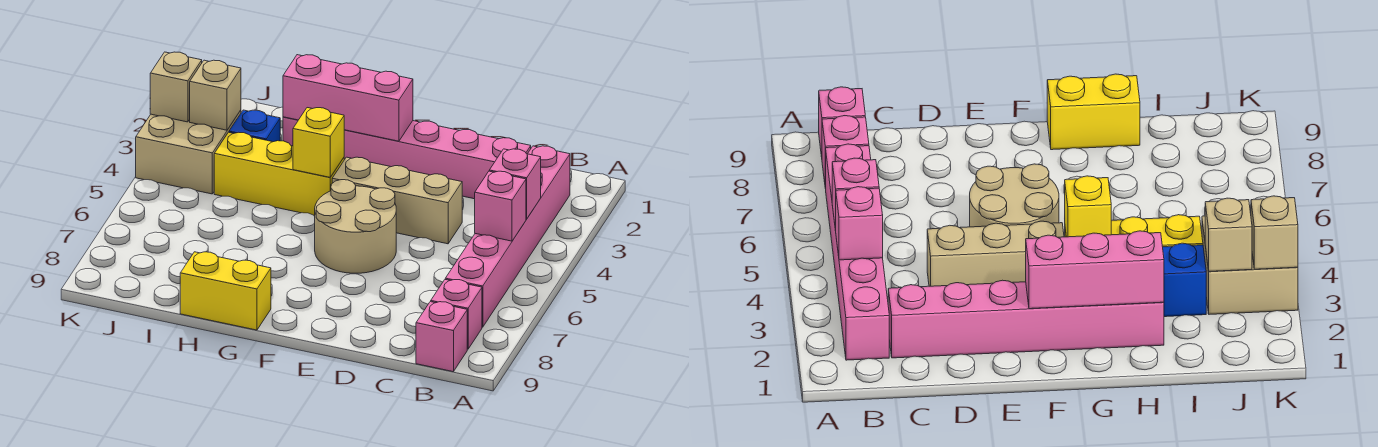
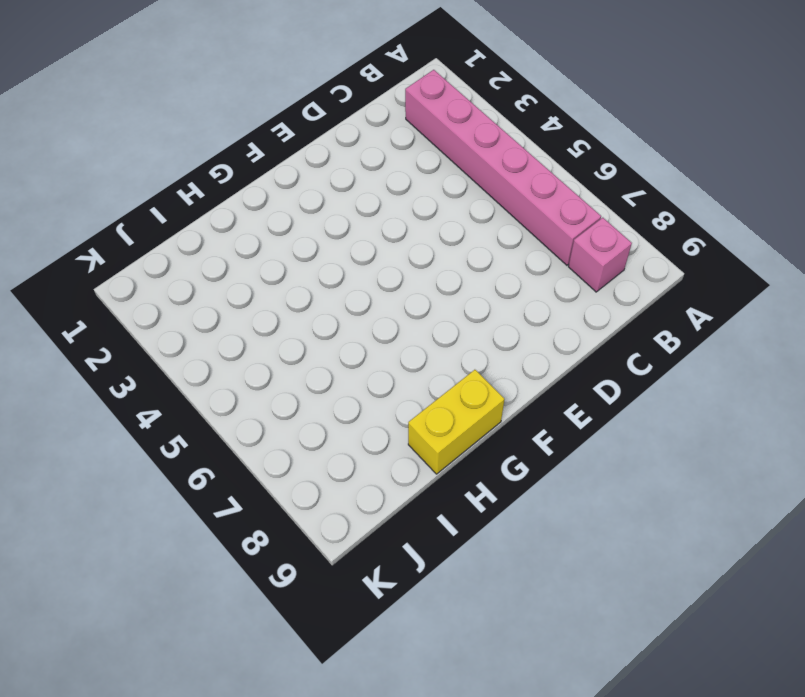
none -> pink brick B9 level 1
none -> pink brick C2:H2 level 1
none -> tan brick D4:F4 level 1

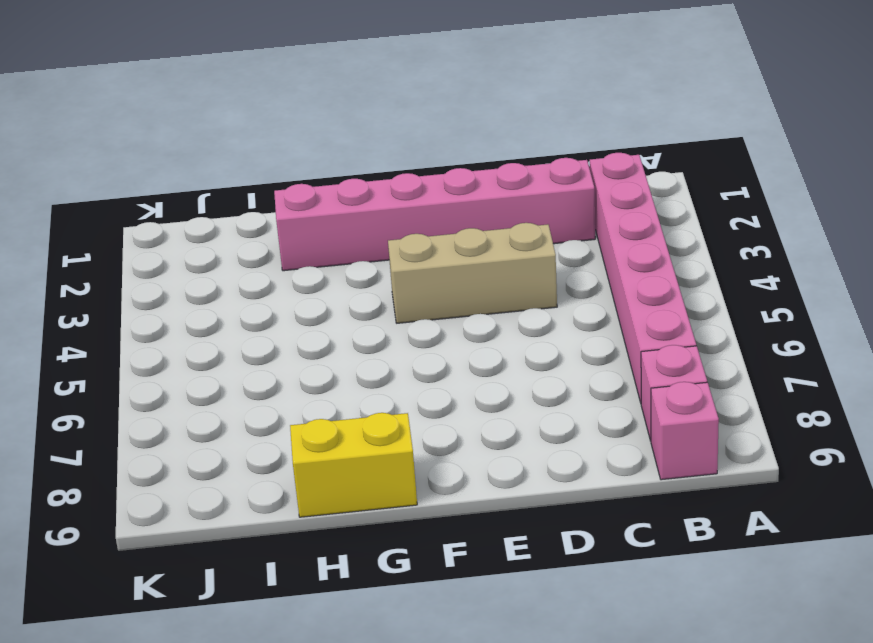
none -> tan round brick E5:F6 level 1
none -> yellow brick G4:I4 level 1
none -> blue brick I3 level 1

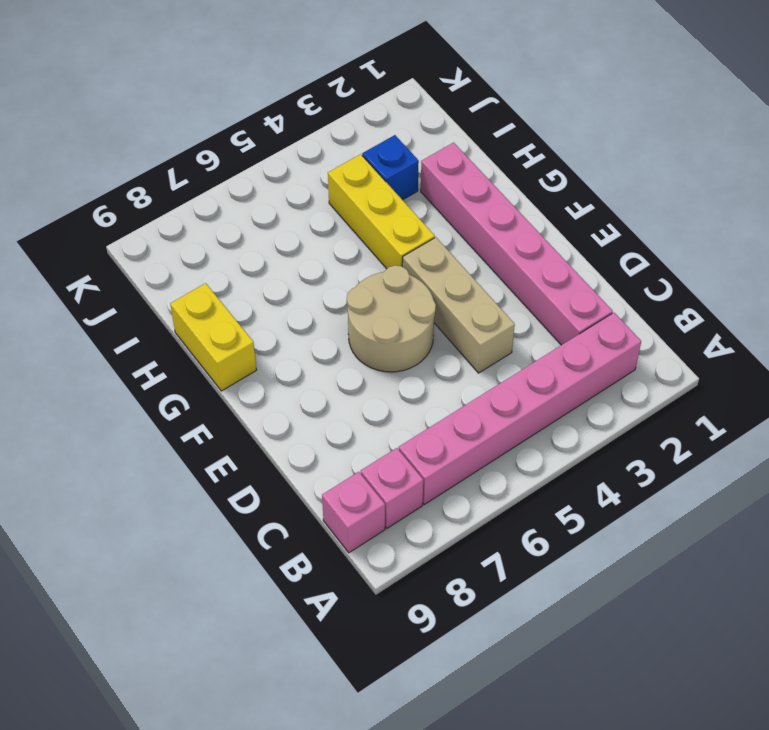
none -> tan brick J3:K4 level 1
none -> pink brick B4 level 2
none -> pink brick B5 level 2

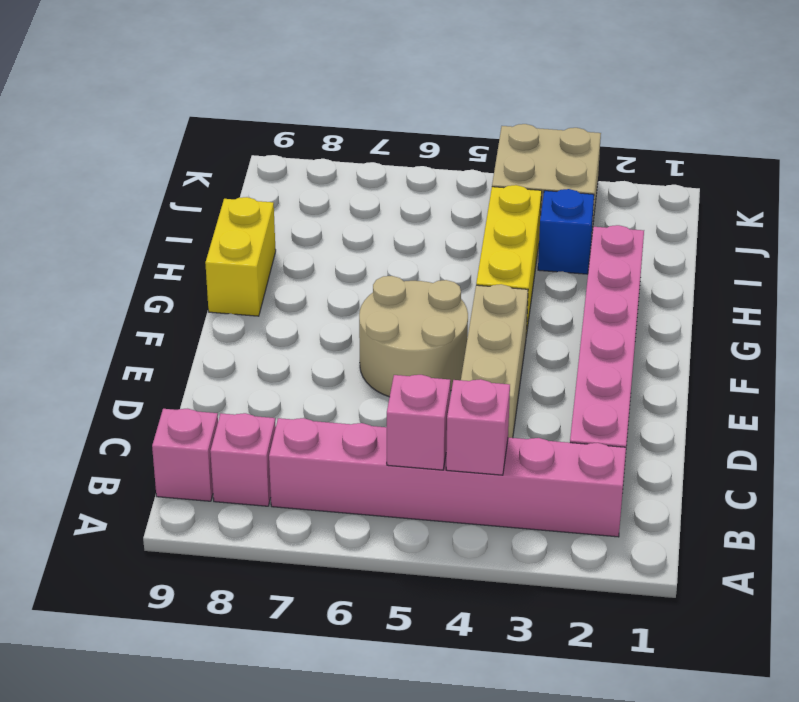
none -> pink brick F2:H2 level 2
none -> yellow brick G4 level 2
none -> tan brick J3 level 2

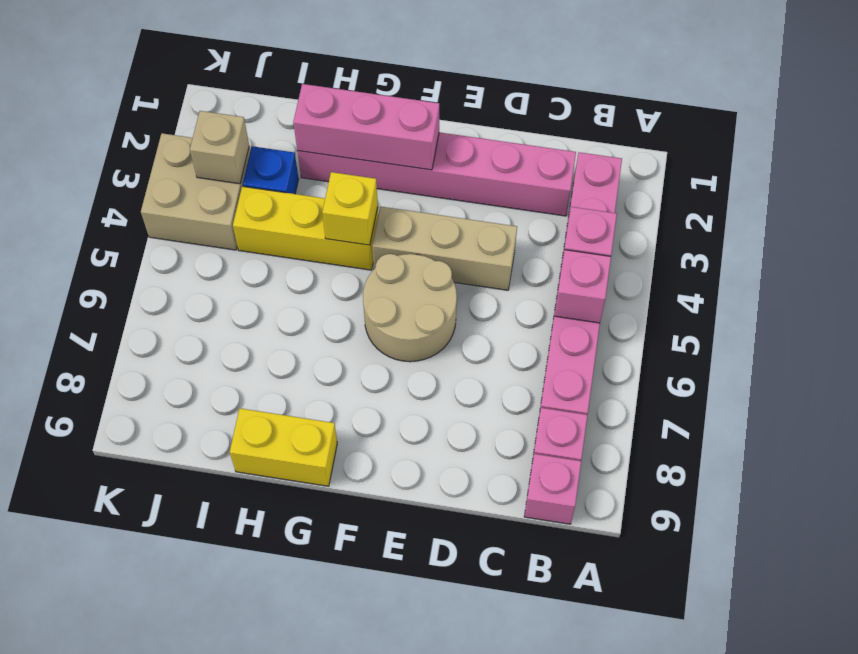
none -> tan brick K3 level 2

